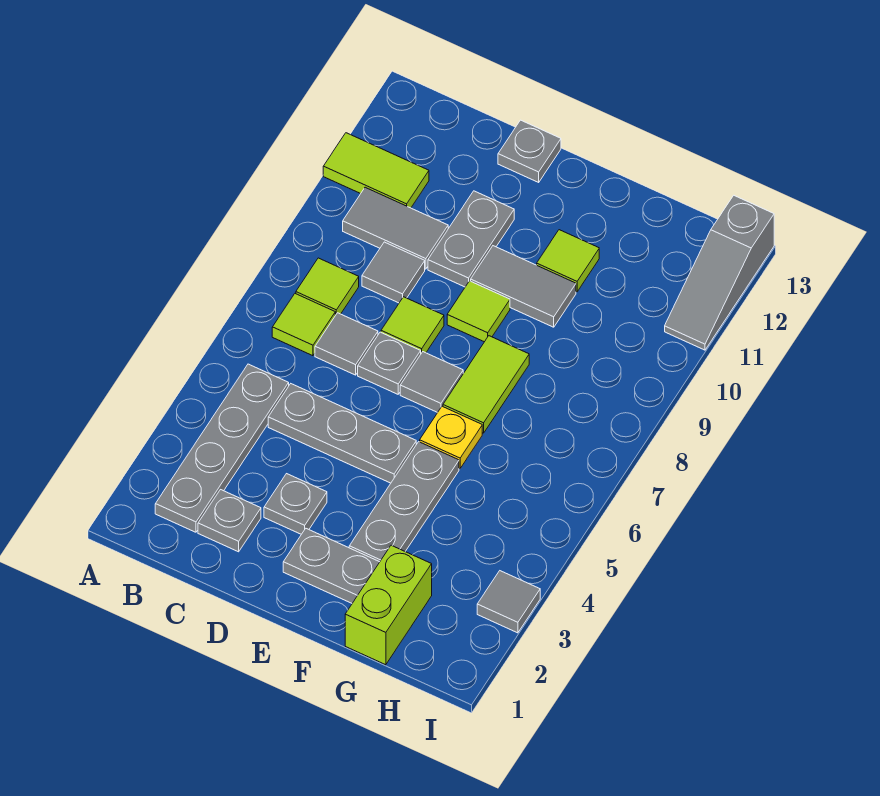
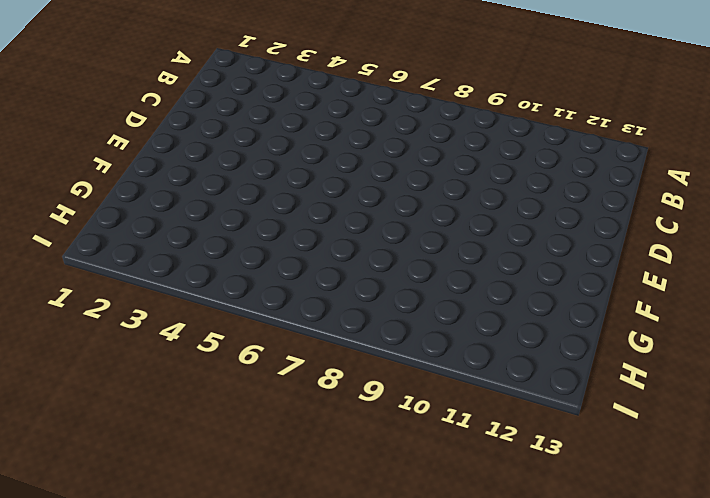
none -> lime tile A11:B11 level 1
none -> grey plate B2:B5 level 1
none -> lime tile B7 level 1

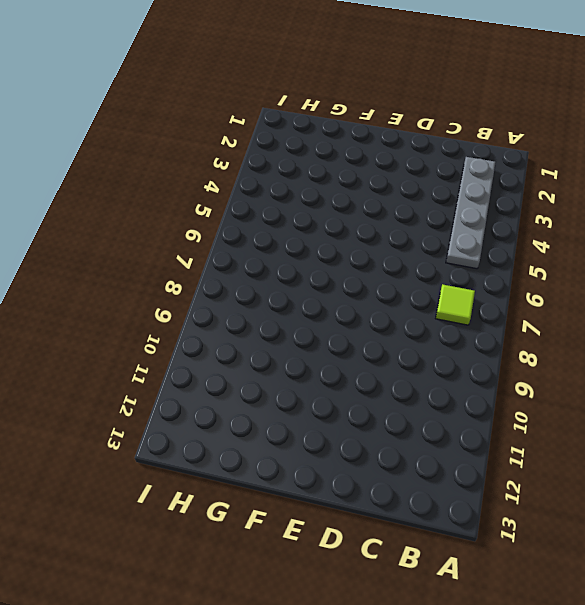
none -> lime tile A11:B11 level 1
none -> lime tile B8 level 1
none -> grey tile B10:C10 level 1

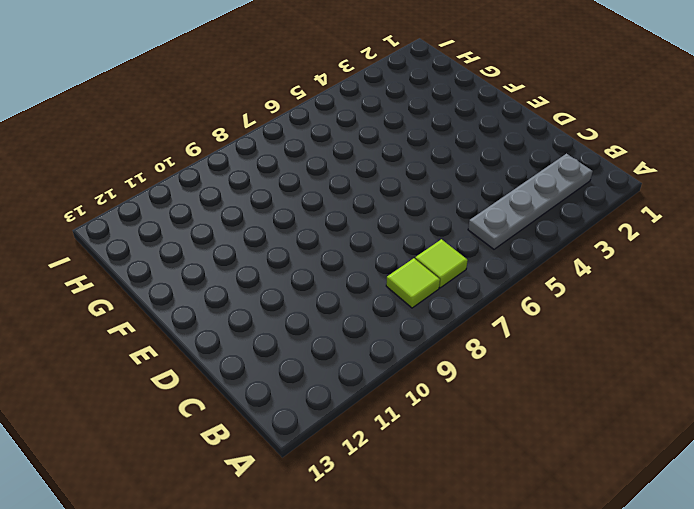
none -> lime tile A11:B11 level 1
none -> grey tile B10:C10 level 1
none -> grey plate C2 level 1

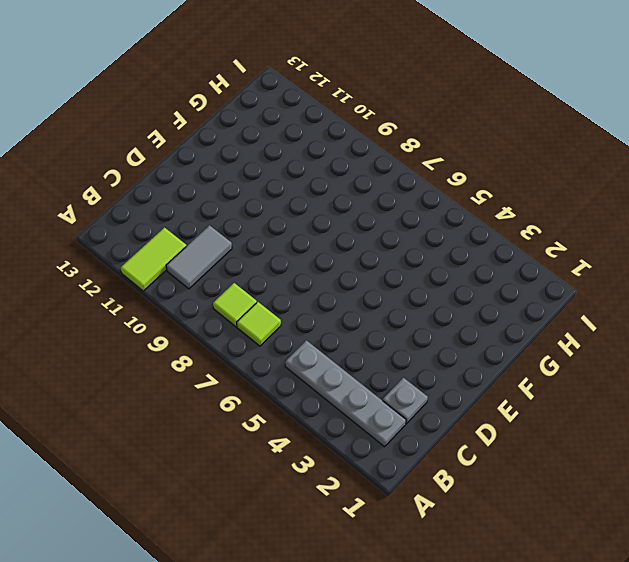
none -> grey plate C5:E5 level 1
none -> grey tile C7 level 1
none -> grey tile C9 level 1

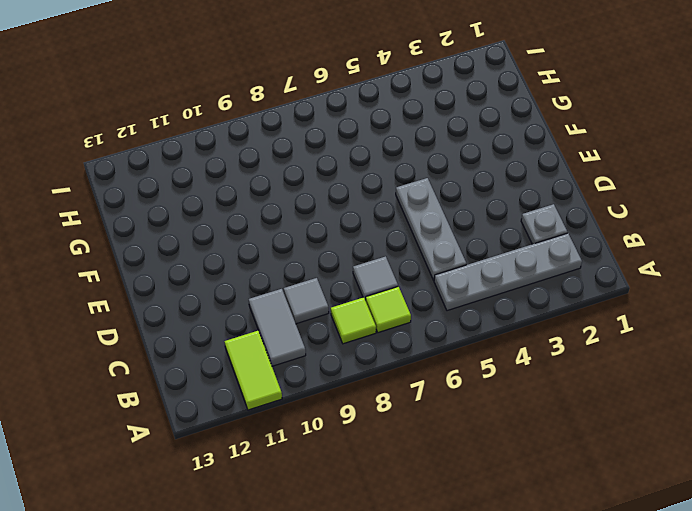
none -> grey plate D3 level 1
none -> grey plate D7 level 1
none -> lime tile D8 level 1

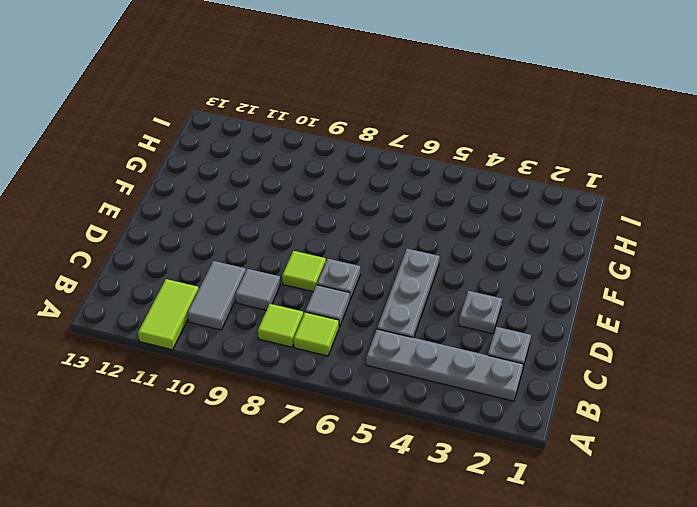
none -> grey plate D10:D11 level 1
none -> grey plate D13 level 1
none -> grey plate E2:F2 level 1

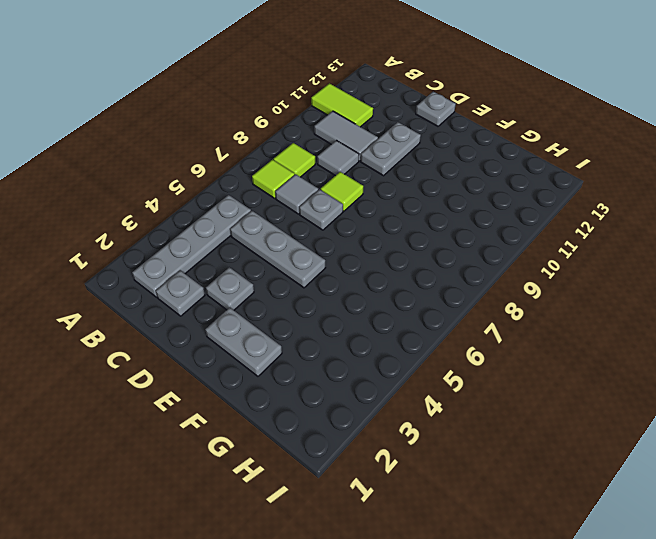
none -> grey tile E7 level 1
none -> lime tile E9 level 1
none -> grey tile E10:F10 level 1

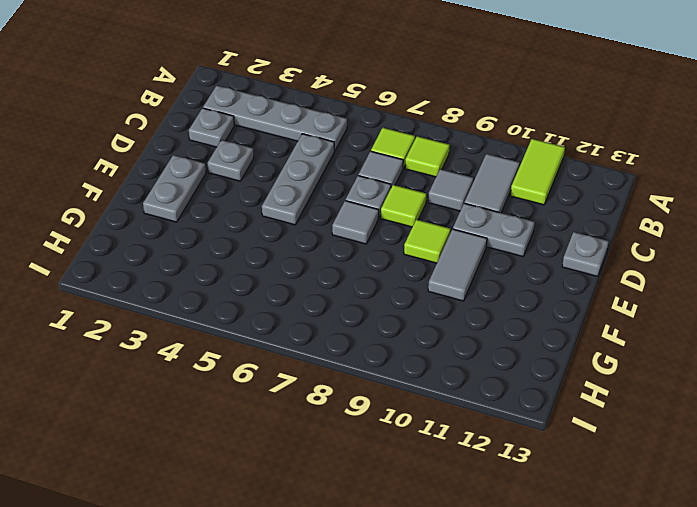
none -> grey plate F3:F5 level 1
none -> yellow plate F6 level 1
none -> lime tile F7:F8 level 1

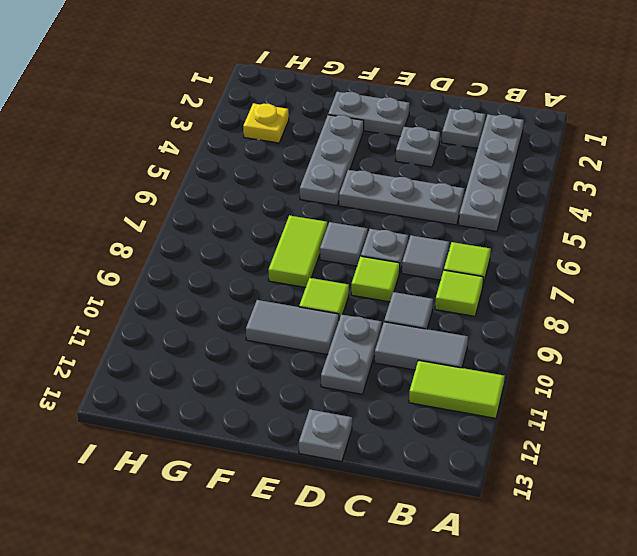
yellow plate H3 level 1 -> yellow plate F6 level 1
none -> lime tile F11 level 1
none -> lime brick G1:G2 level 1
none -> grey tile I3 level 1

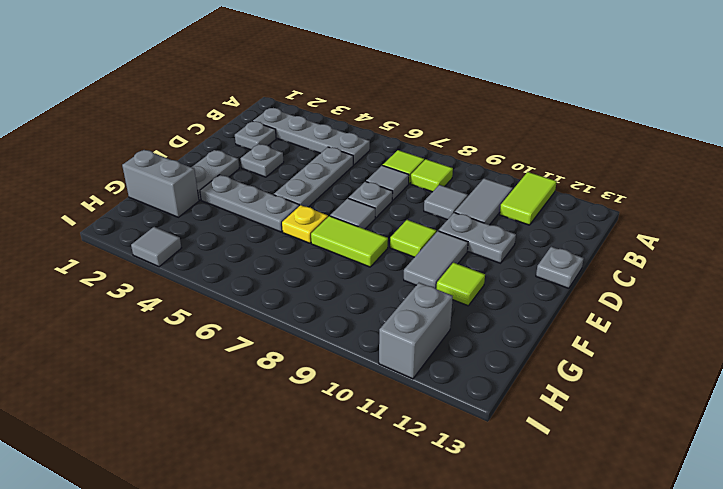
grey brick G1:G2 level 1 -> lime brick G1:G2 level 1
grey brick H11:I11 level 1 -> grey slope I11:I13 level 1 top 13
none -> lime tile D8 level 1

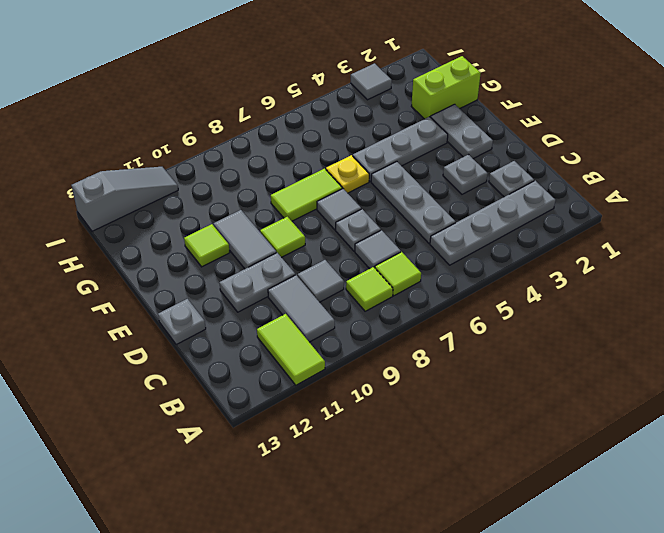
none -> lime tile D8 level 1

